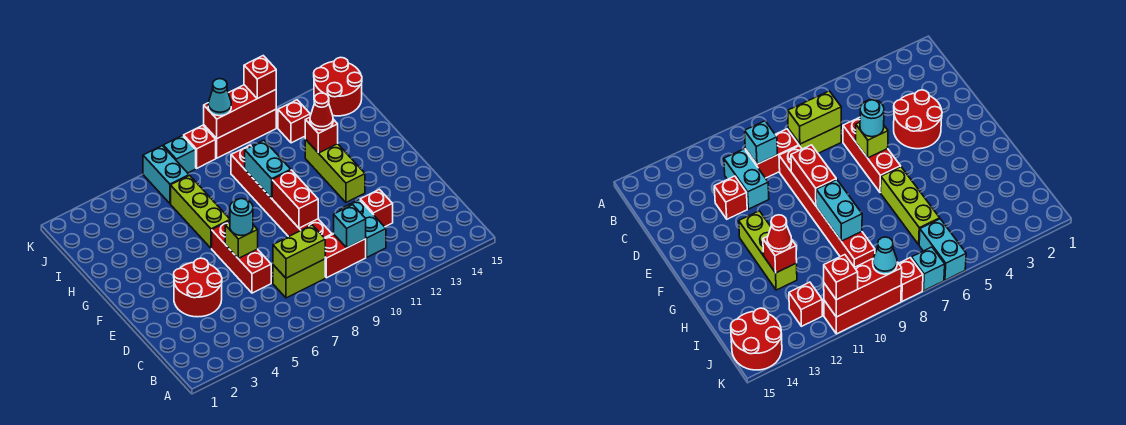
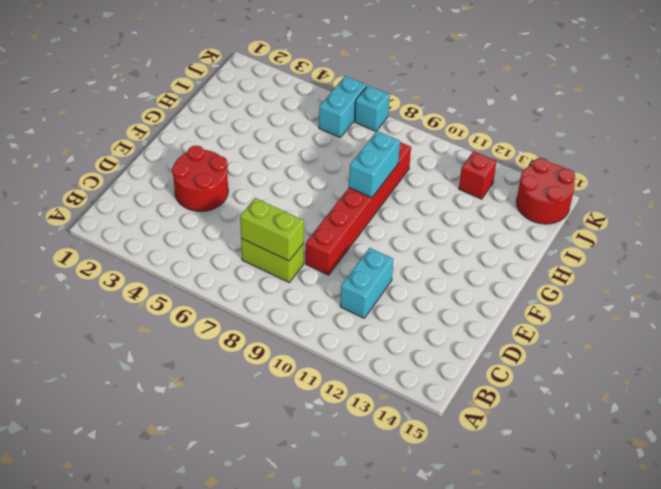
none -> red brick C9:C10 level 1
none -> red brick D6:F6 level 1
none -> red brick D12 level 1

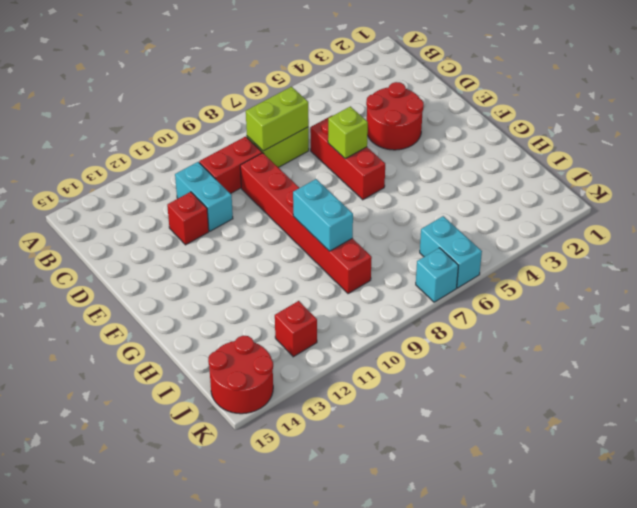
none -> lime brick F12:H12 level 1
none -> lime brick G6:I6 level 1
none -> red brick K8 level 1

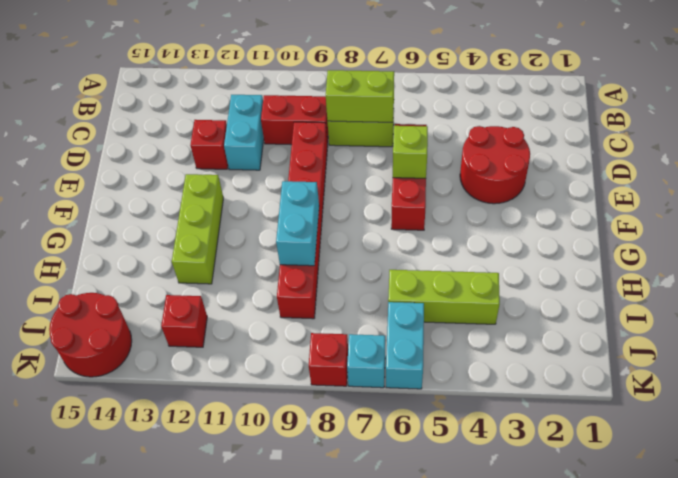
lime brick I4:I6 level 1 -> lime brick G6:I6 level 1
none -> red brick K9:K11 level 1
none -> cyan brick C10 level 2
none -> red brick E9:F9 level 2

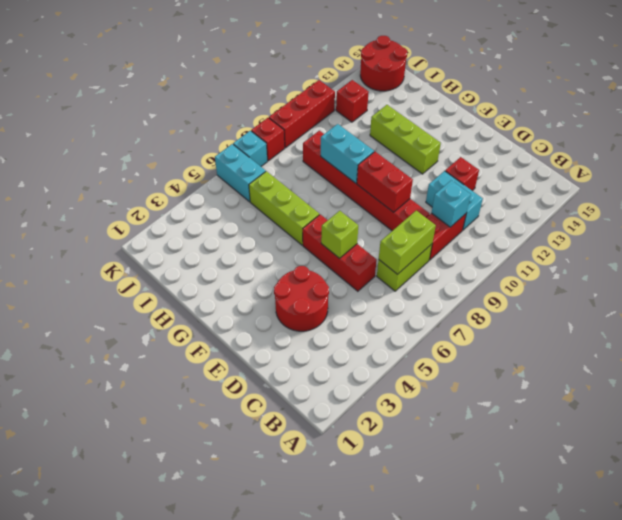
none -> red brick H12 level 2
none -> red brick K9:K11 level 2
none -> cyan round brick E6 level 3

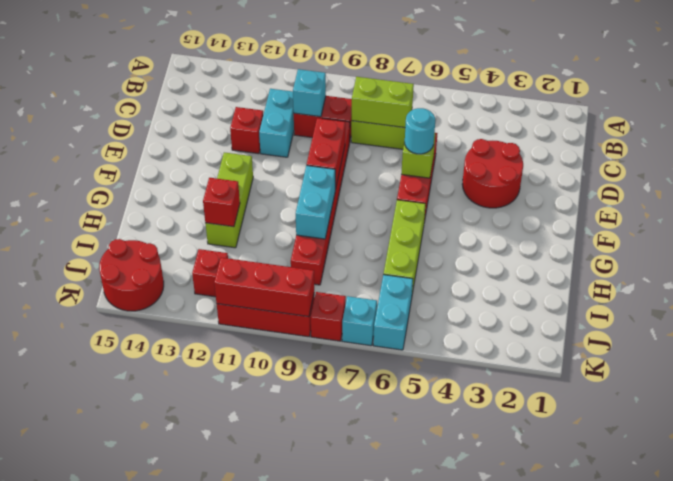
none -> red cone H12 level 3
none -> cyan cone K9 level 3
none -> red brick K11 level 3

